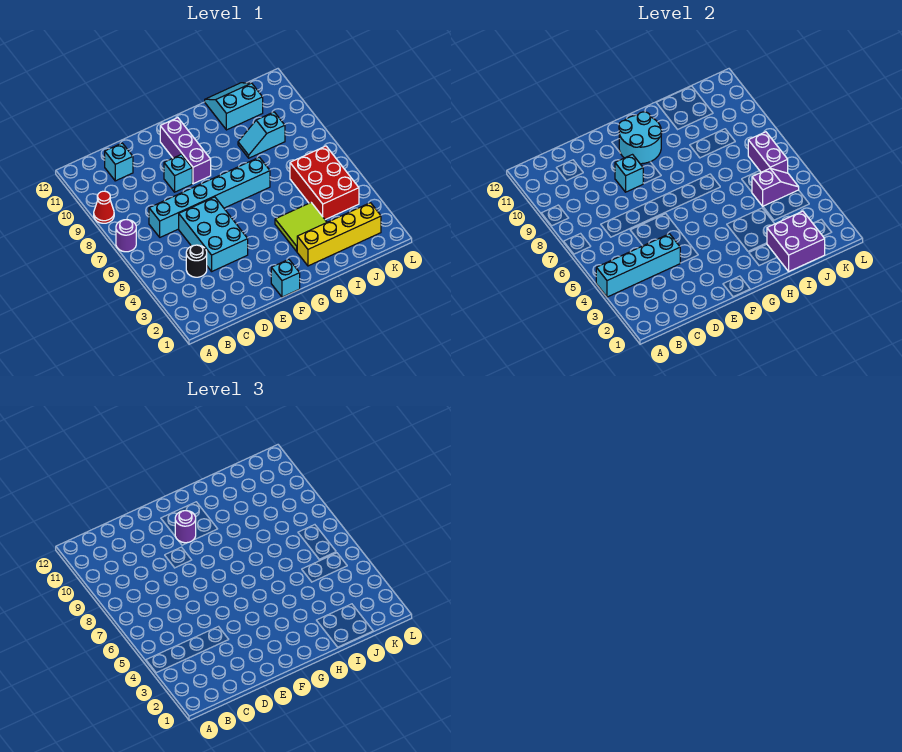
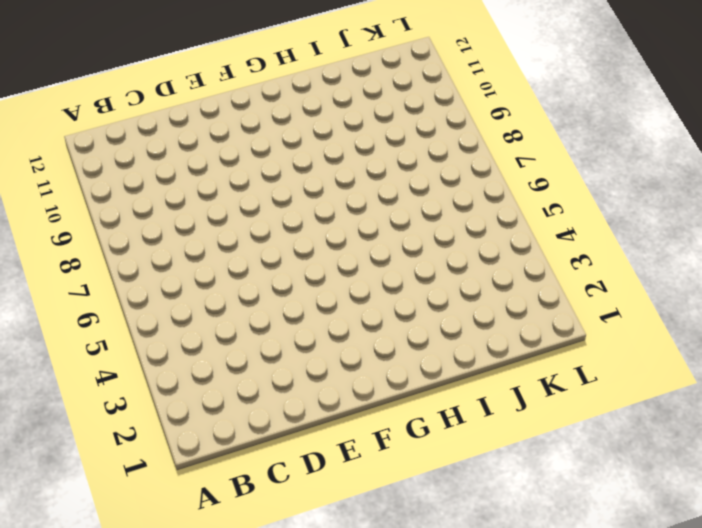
none -> purple round brick A7 level 1
none -> red cone A9 level 1
none -> black round brick C4 level 1

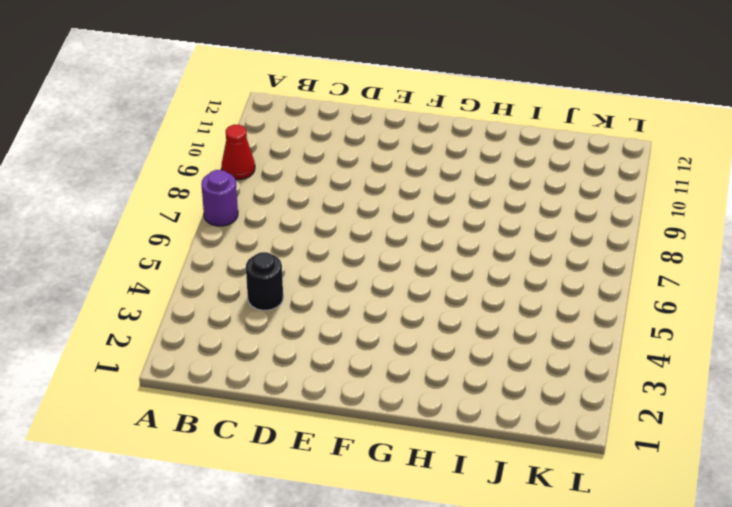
none -> cyan brick C7:H7 level 1
none -> cyan brick C11 level 1
none -> cyan brick D4:E6 level 1

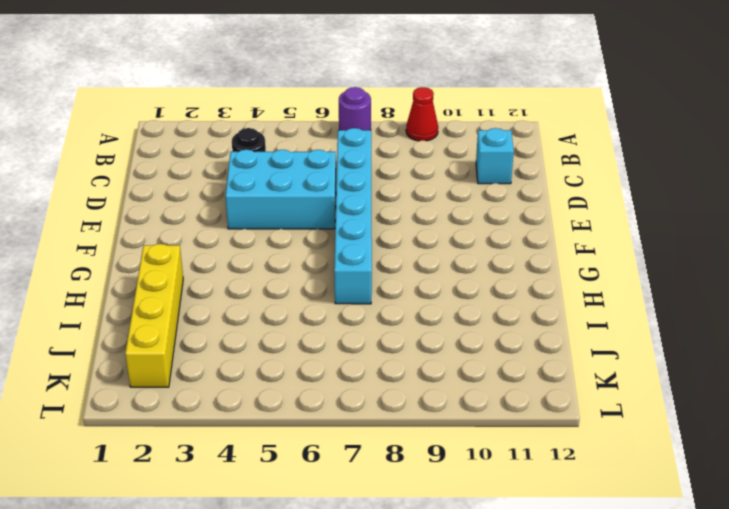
none -> cyan brick E9 level 1
none -> cyan brick F1 level 1
none -> purple brick F9:F11 level 1

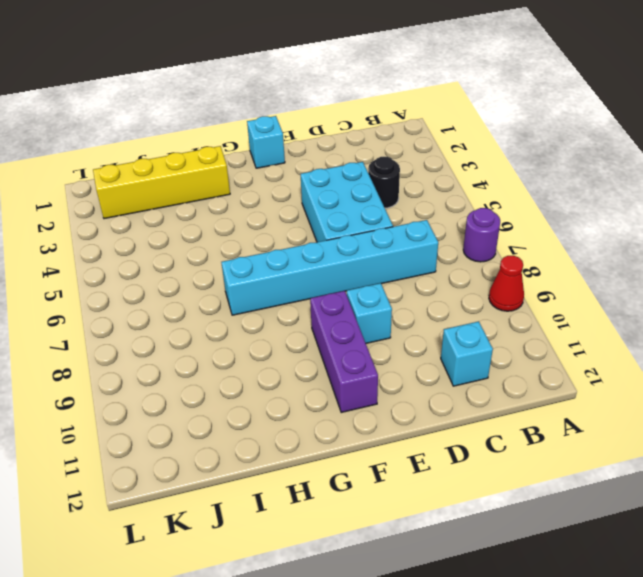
none -> lime tile H3:I4 level 1
none -> cyan slope I9:J9 level 1 top J
none -> cyan slope I11:J12 level 1 top 11

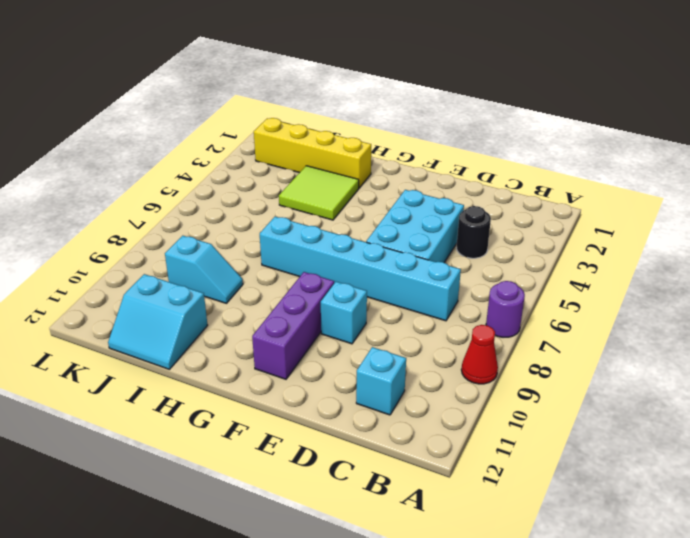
none -> cyan brick F1 level 1
none -> red brick J4:K6 level 1
none -> cyan brick A4:D4 level 2

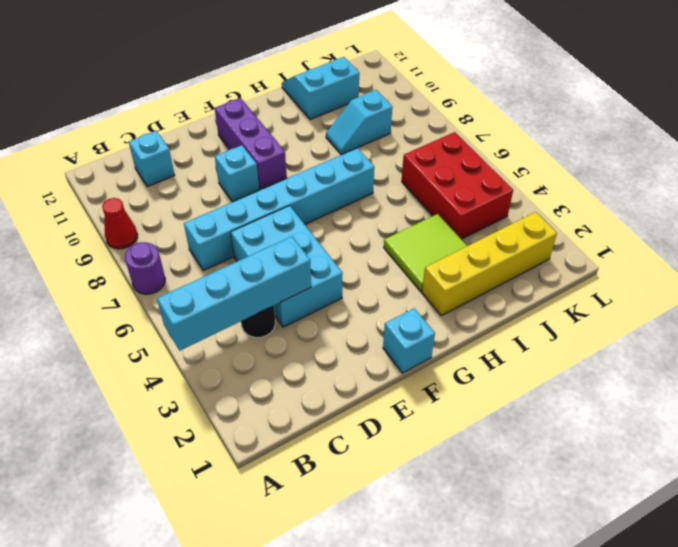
none -> cyan brick E9 level 2
none -> cyan round brick F10:G11 level 2
none -> purple brick I1:J2 level 2

